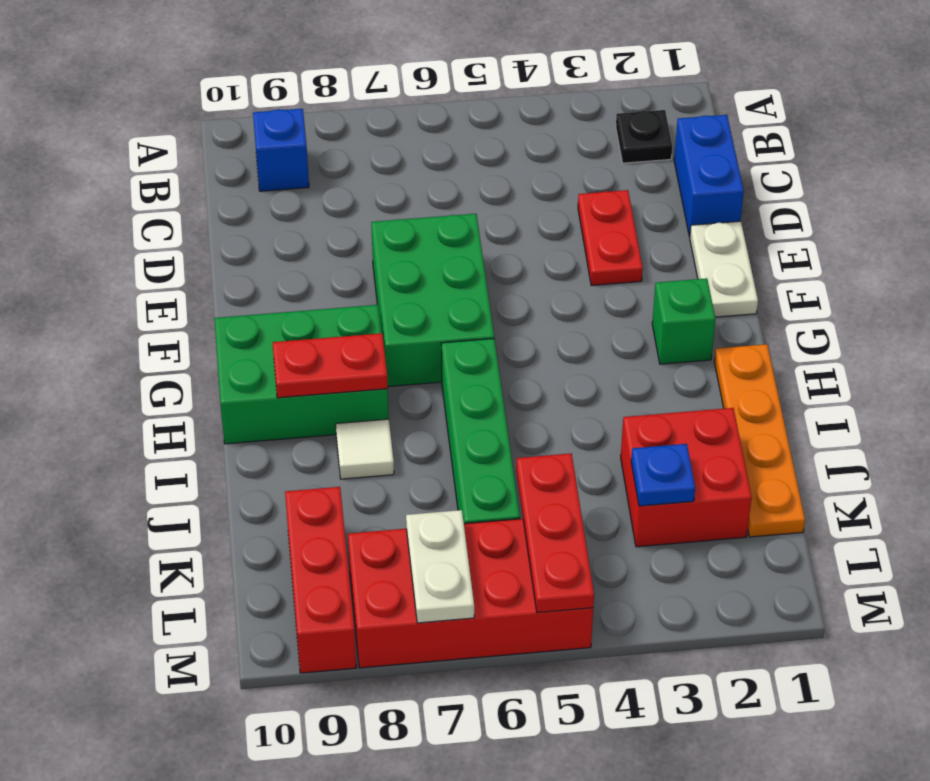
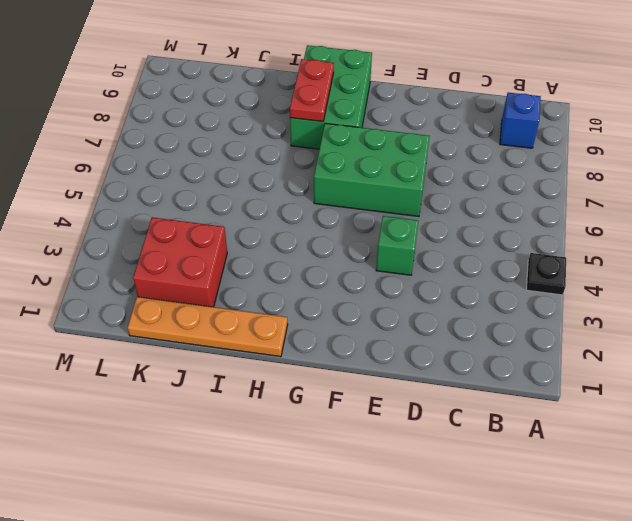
black plate A4 level 1 -> black plate B2 level 1
green brick E4 level 1 -> green brick G2 level 1
none -> blue brick C1:D1 level 1
none -> red plate D3:E3 level 1
none -> white plate E1:F1 level 1

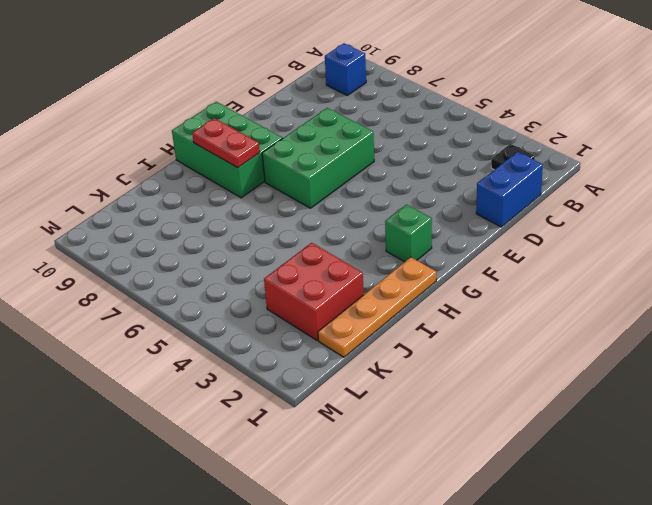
none -> red plate D3:E3 level 1
none -> white plate E1:F1 level 1
none -> green brick H6:K6 level 1

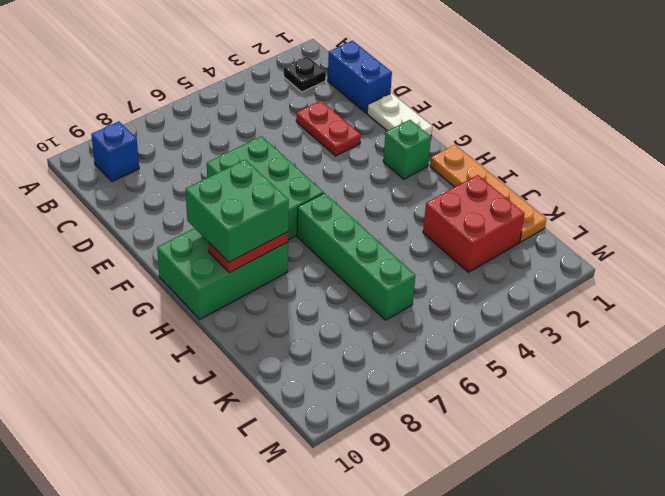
green brick G8:H9 level 3 -> none
none -> white tile I8 level 1
none -> red brick K9:M9 level 1
none -> red brick L5:M8 level 1

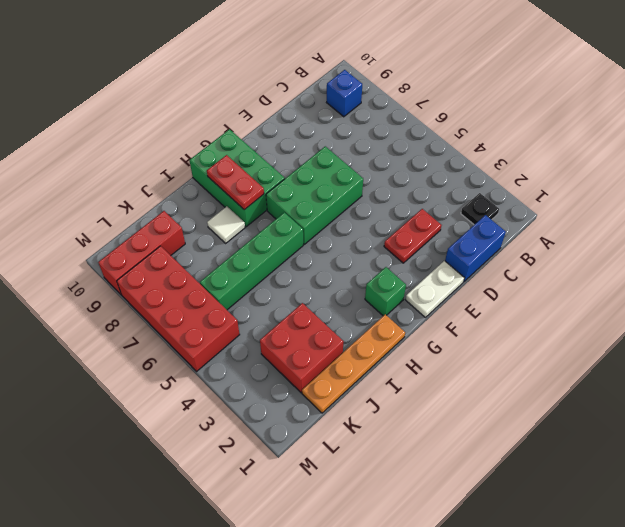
none -> blue plate K3 level 2
none -> red plate K5:M5 level 2
none -> white plate L7:M7 level 2

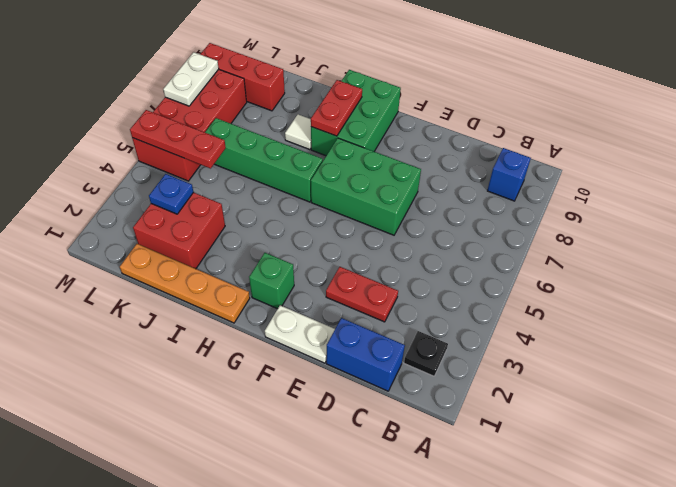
white plate M7:M8 level 2 -> white plate L7:M7 level 2

